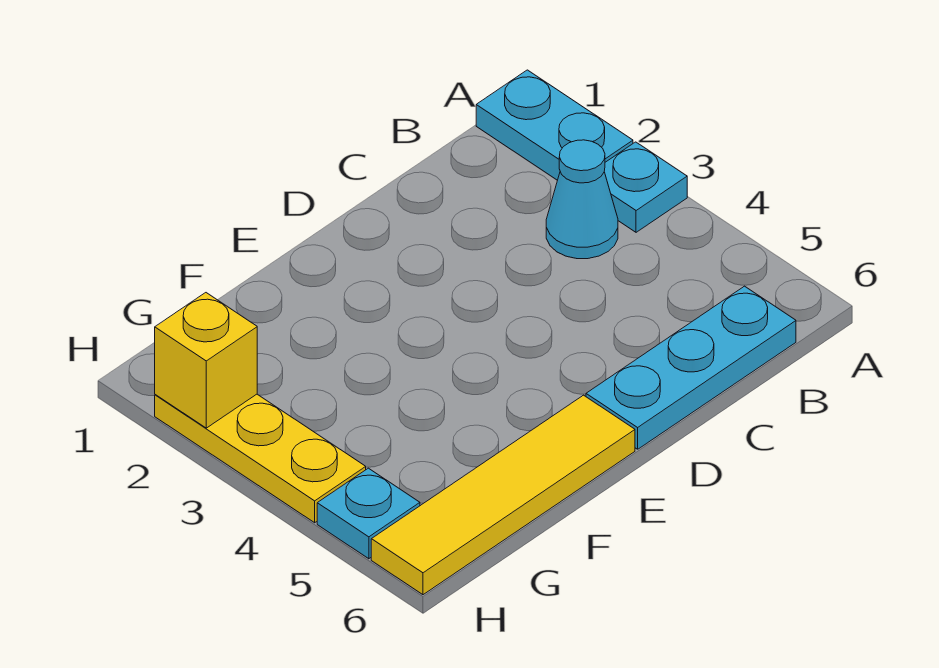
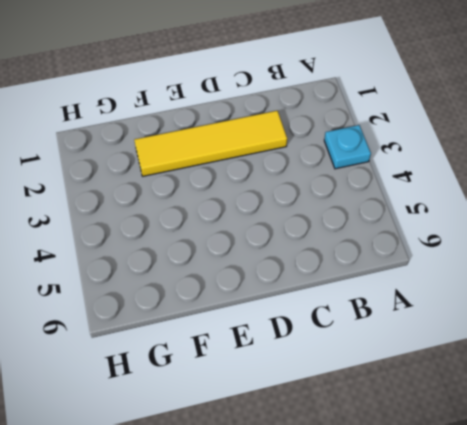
yellow tile C2:F2 level 1 -> yellow tile E6:H6 level 1
none -> cyan plate A1:A2 level 1
none -> cyan cone B3 level 1

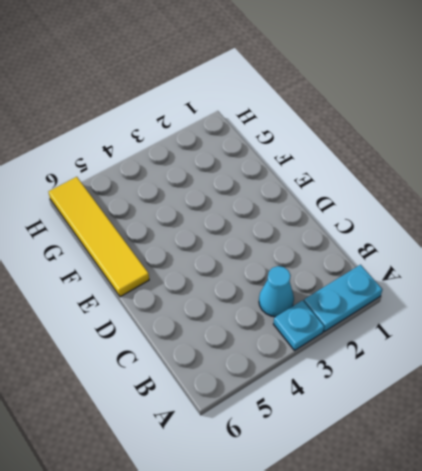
none -> cyan plate B6:D6 level 1
none -> yellow plate H2:H4 level 1

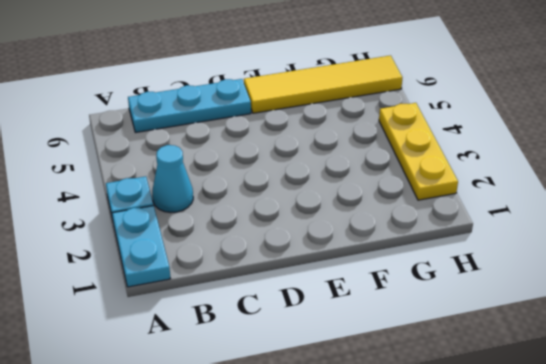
none -> cyan plate H5 level 1
none -> yellow brick H2 level 2

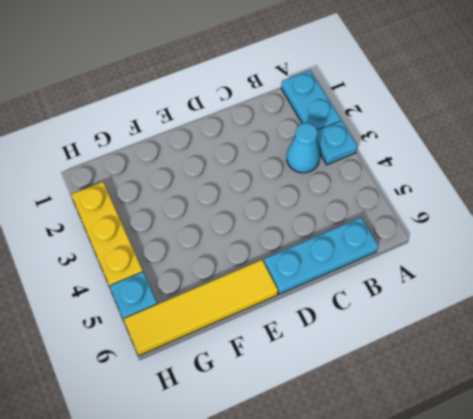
none -> yellow brick H2 level 2

